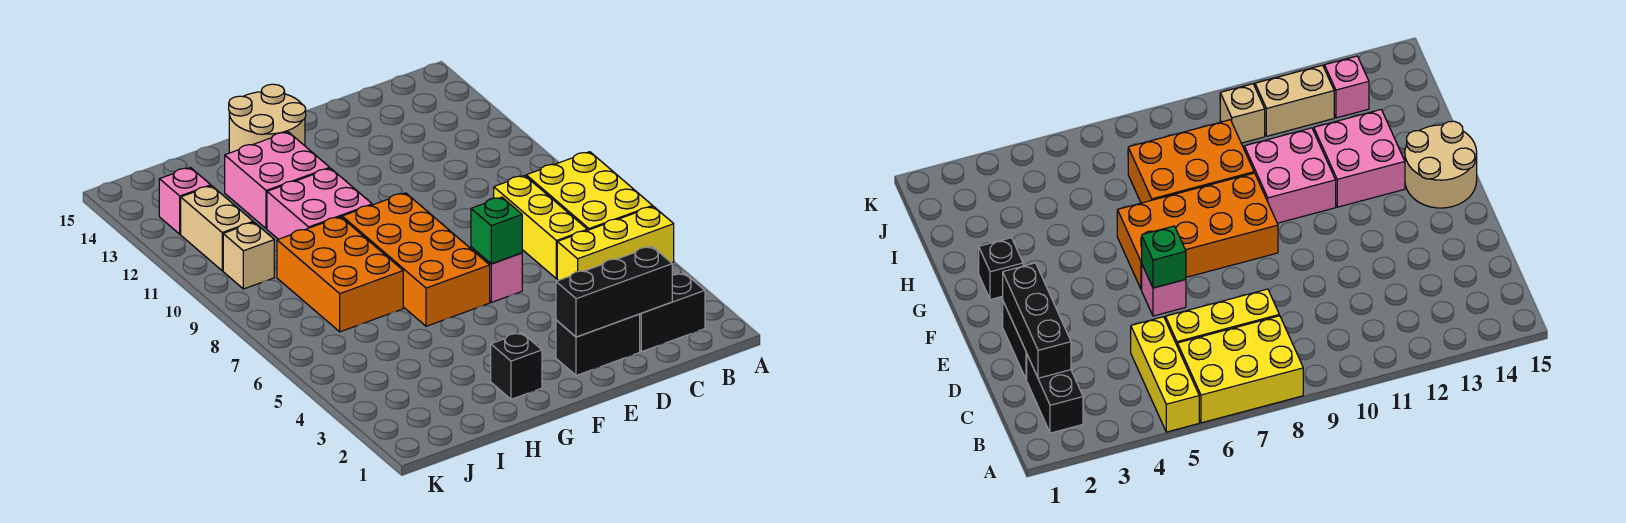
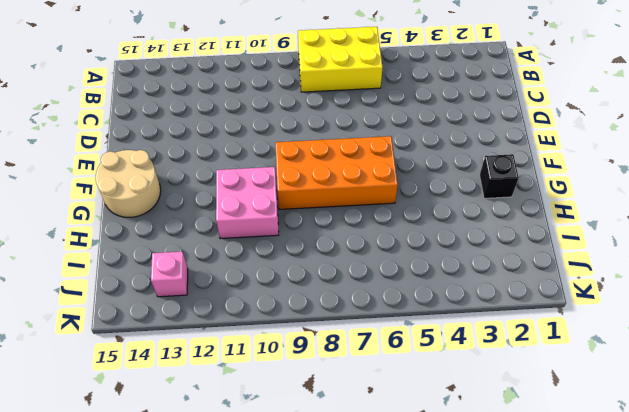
none -> yellow brick A5:C5 level 1
none -> black brick B2:C2 level 1
none -> yellow brick C6:C8 level 1

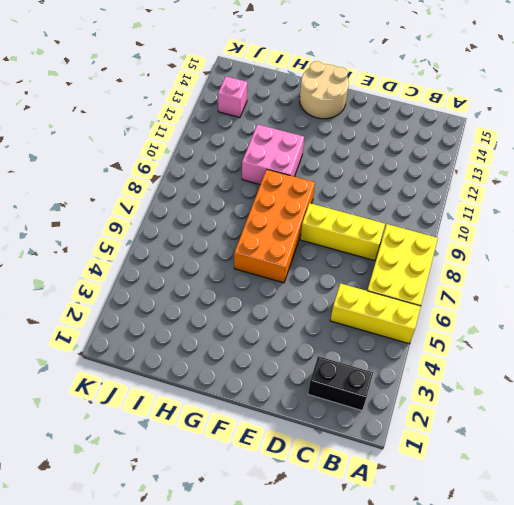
yellow brick C8:E8 level 1 -> yellow brick C6:C8 level 1
none -> black brick D2:E2 level 1
none -> pink brick E6 level 1
none -> black brick G2 level 1

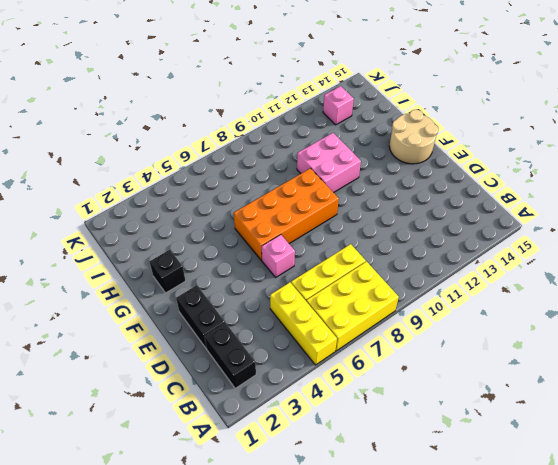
none -> pink brick G12:H13 level 1
none -> orange brick H7:I9 level 1
none -> tan brick J10 level 1

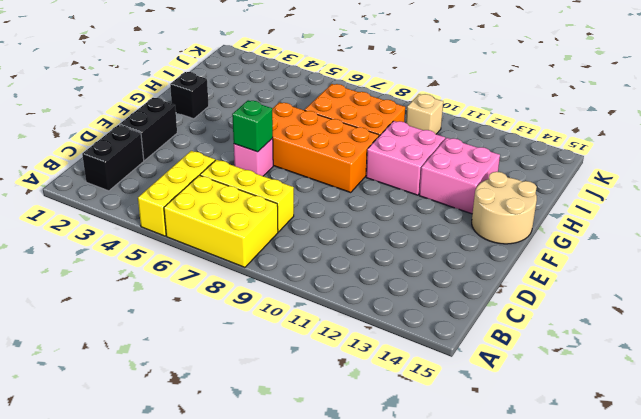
none -> tan brick J11:J12 level 1
none -> pink brick J13 level 1
none -> black brick C2:E2 level 2

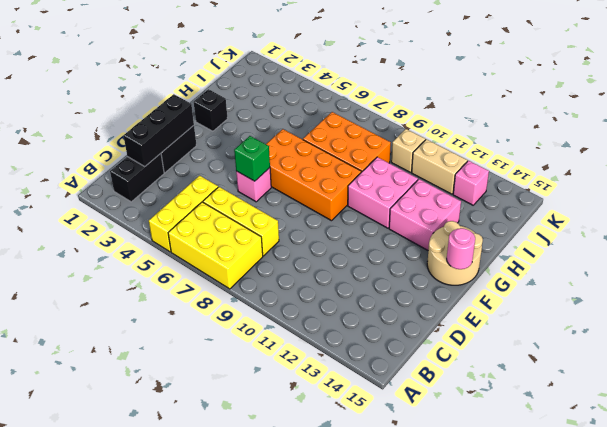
pink round brick F15 level 2 -> none

